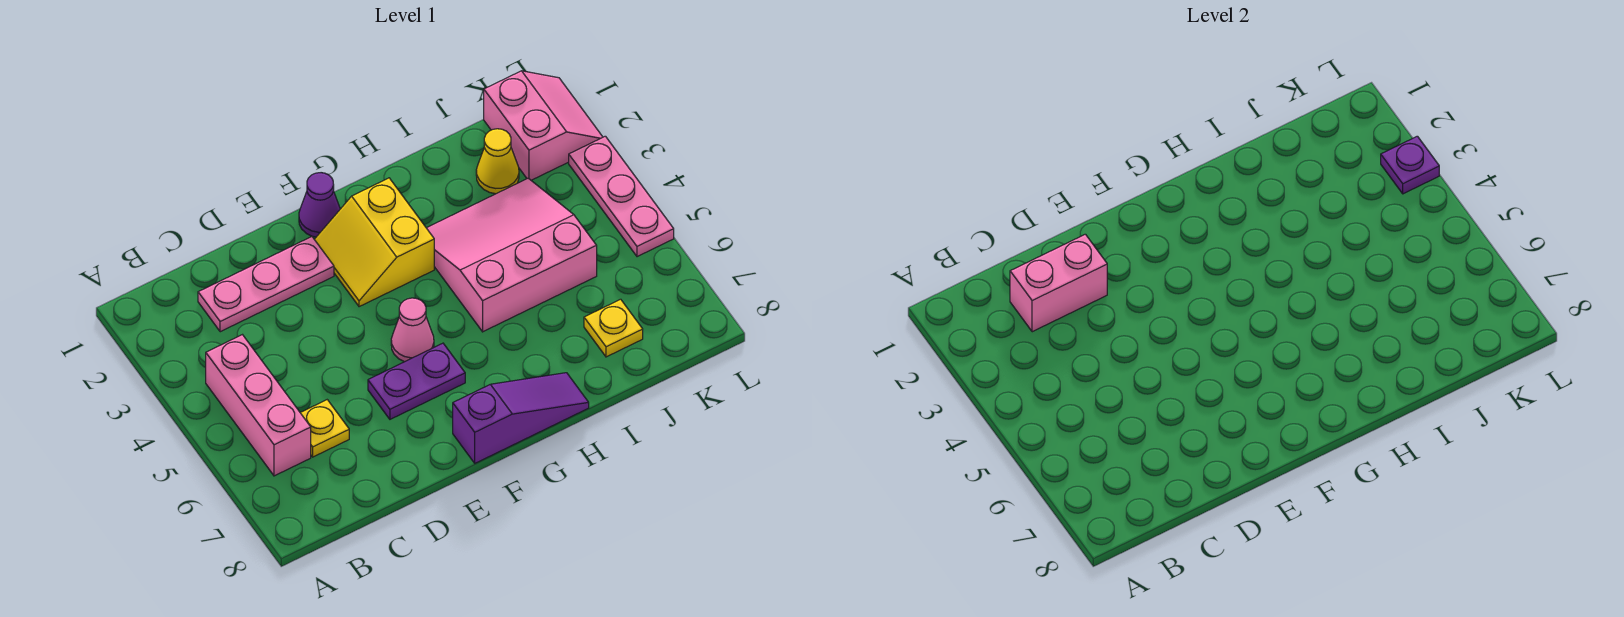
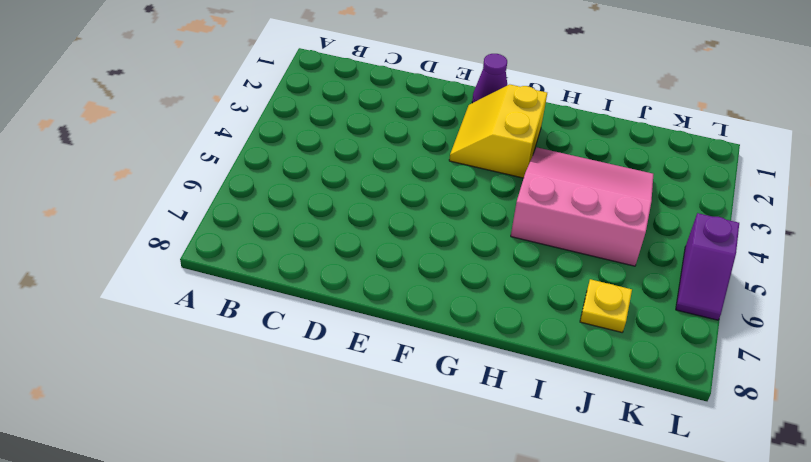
purple slope L5:L6 level 1 top 5 -> pink plate L3:L5 level 1
none -> pink brick B4:B6 level 1
none -> pink plate C2:E2 level 1
none -> yellow plate C6 level 1

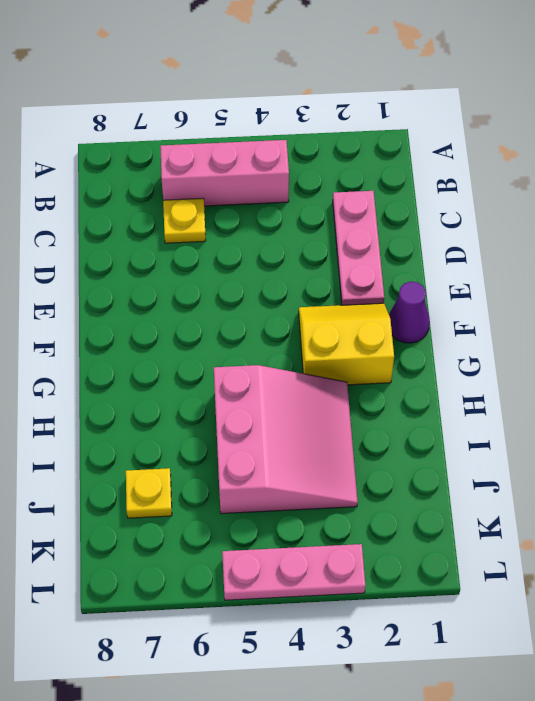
none -> purple plate E6:F6 level 1
none -> pink cone F5 level 1
none -> purple slope F8:H8 level 1 top F

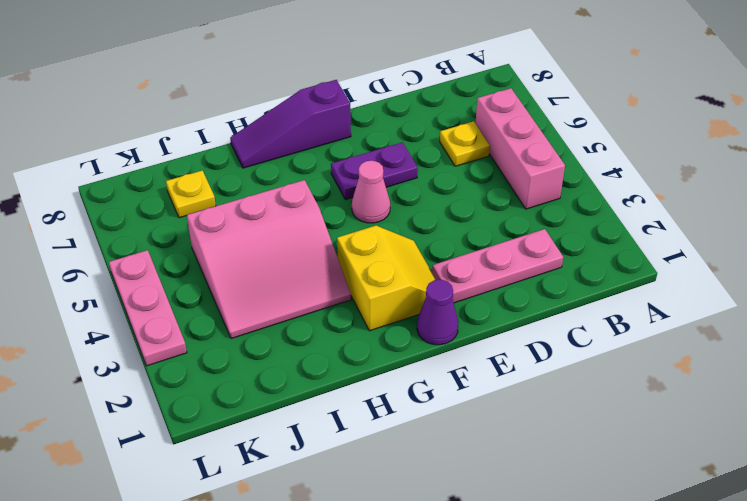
none -> yellow cone J2 level 1
none -> pink slope K1:L2 level 1 top K
none -> pink brick C2:D2 level 2

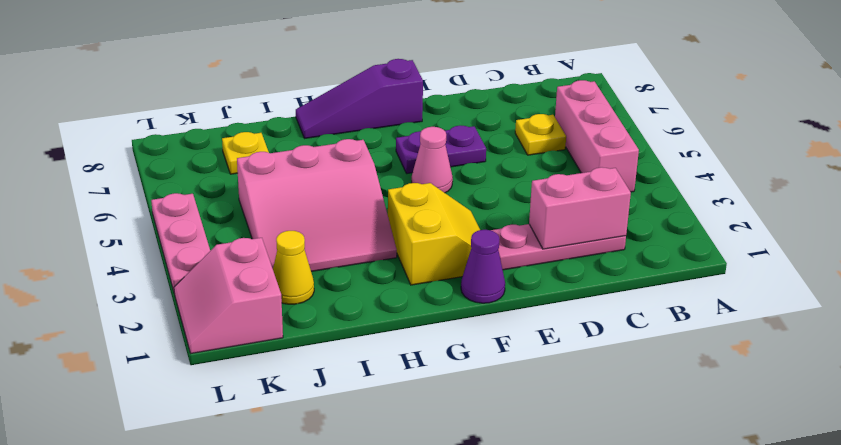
none -> purple plate L3 level 2

